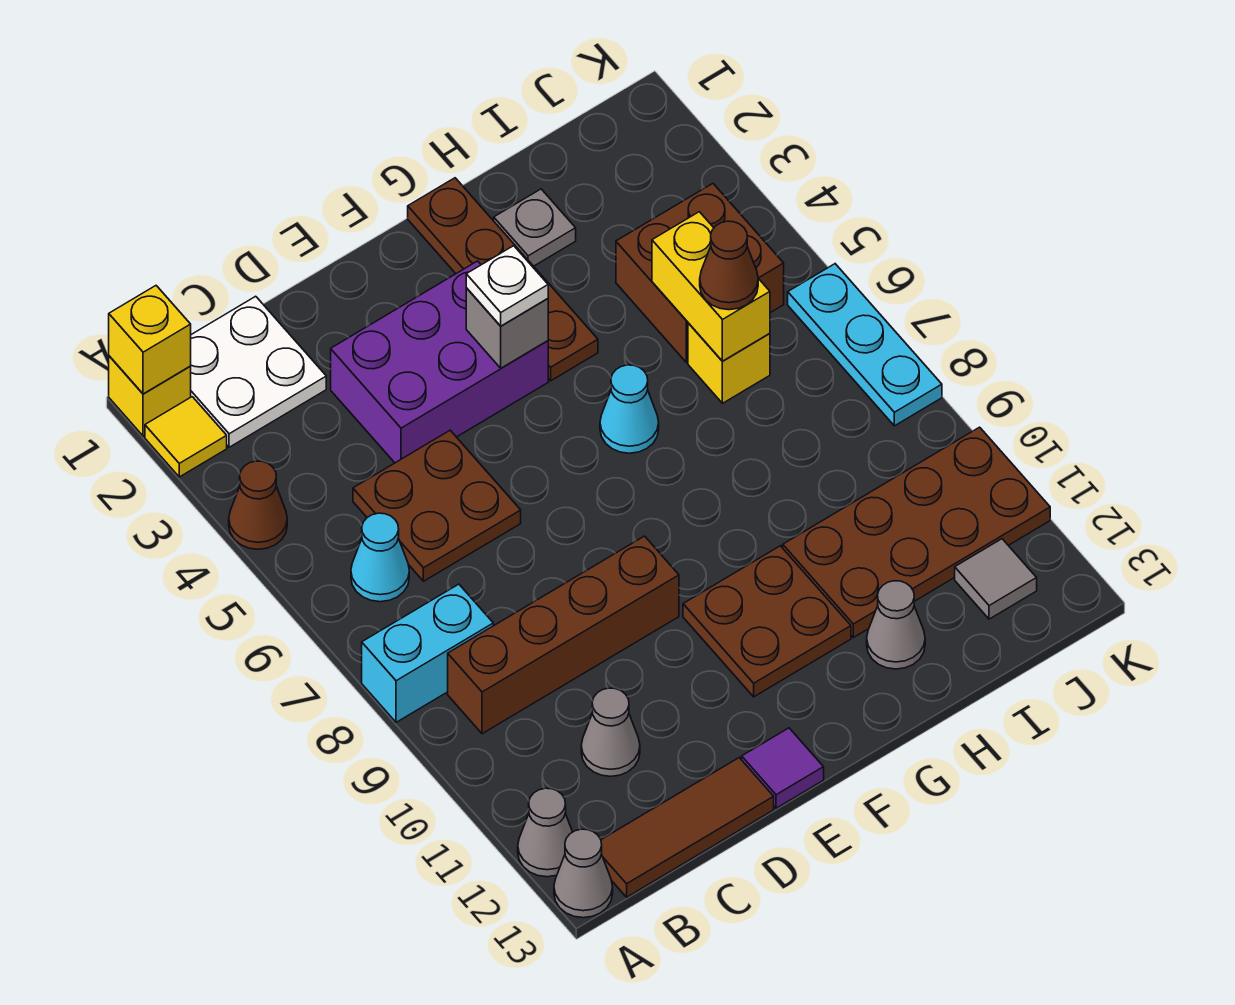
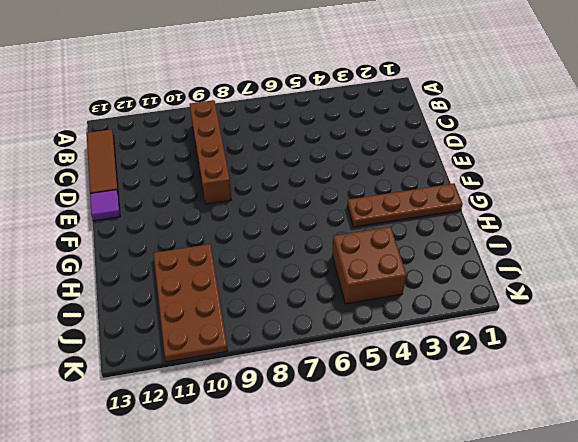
none -> yellow brick A1 level 1
none -> yellow tile A2 level 1
none -> brown cone A4 level 1

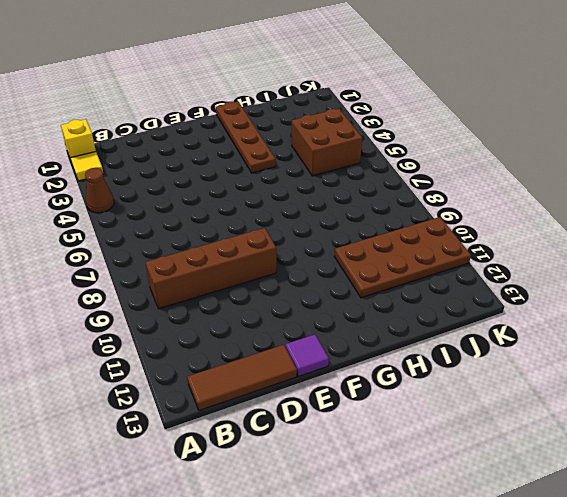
none -> cyan brick A8:B8 level 1
none -> grey cone A12 level 1
none -> grey cone A13 level 1

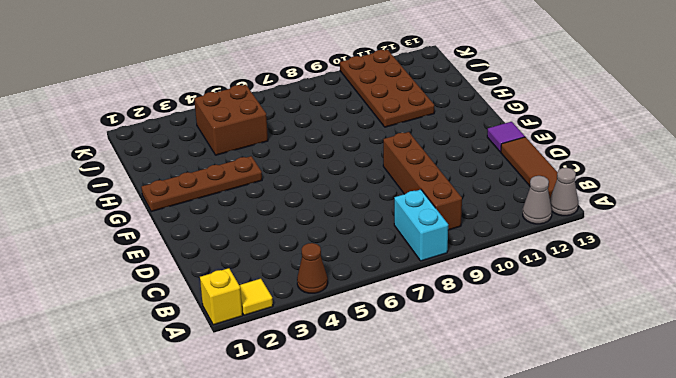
none -> white plate B1:C2 level 1
none -> cyan cone B6 level 1
none -> brown plate C5:D6 level 1

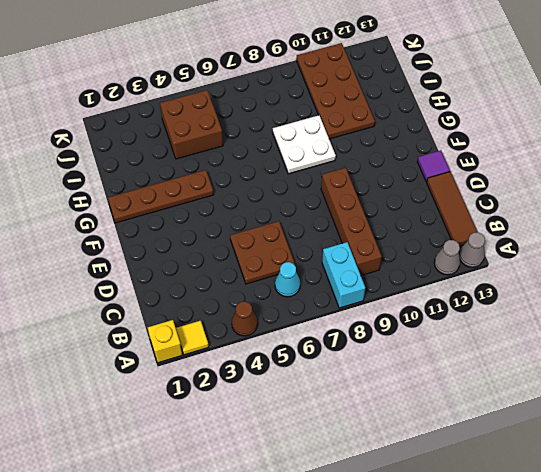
white plate G8:H9 level 1 -> white plate B1:C2 level 1
none -> grey cone C11 level 1
none -> purple brick D3:F4 level 1
none -> brown plate F10:G11 level 1

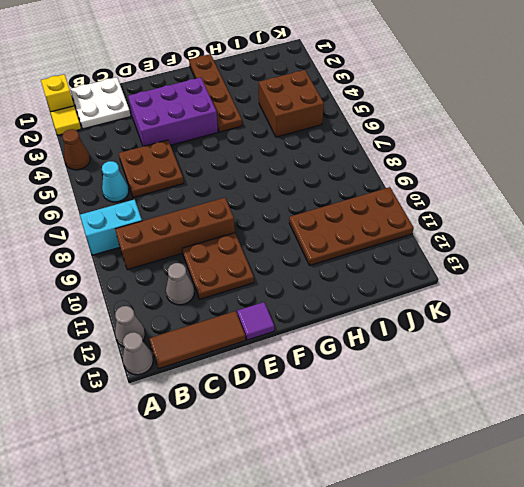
brown plate D10:E11 level 1 -> brown plate F10:G11 level 1
none -> cyan cone G6 level 1
none -> grey plate H2 level 1
none -> grey cone H12 level 1

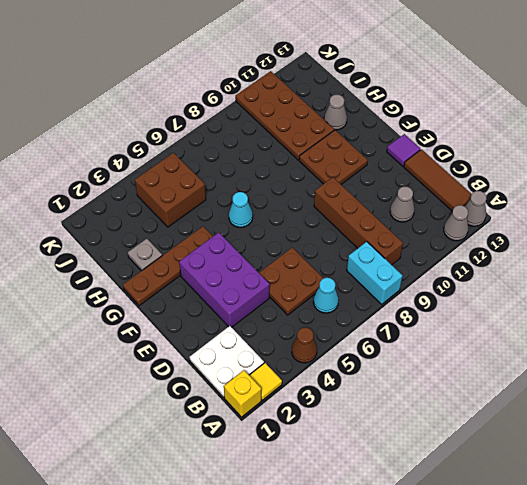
none -> yellow brick I6 level 1
none -> grey tile J12 level 1
none -> cyan plate K6:K8 level 1

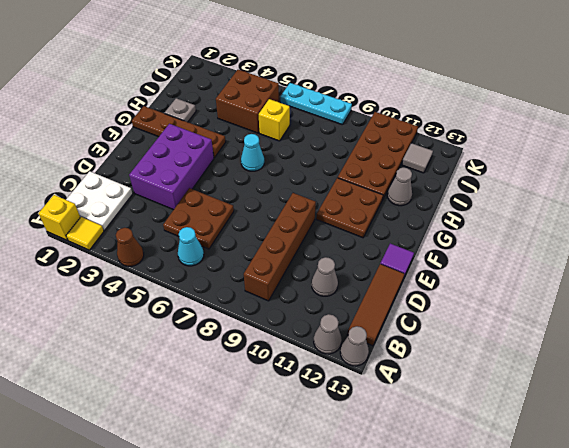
none -> cyan brick A8:B8 level 1
none -> yellow brick A1 level 2
none -> grey brick F4 level 2

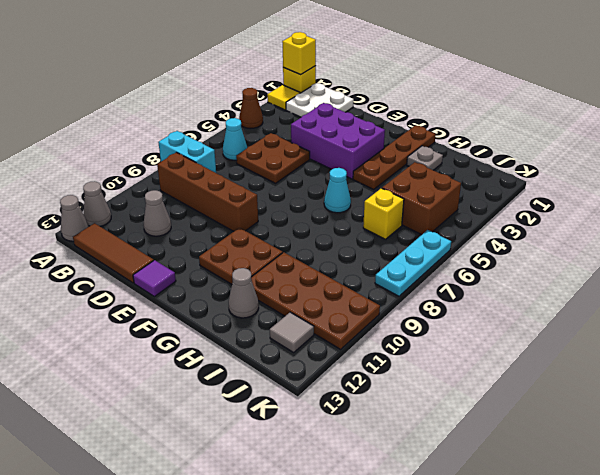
none -> grey brick F4 level 2
none -> yellow brick I5:I6 level 2
none -> white plate F4 level 3

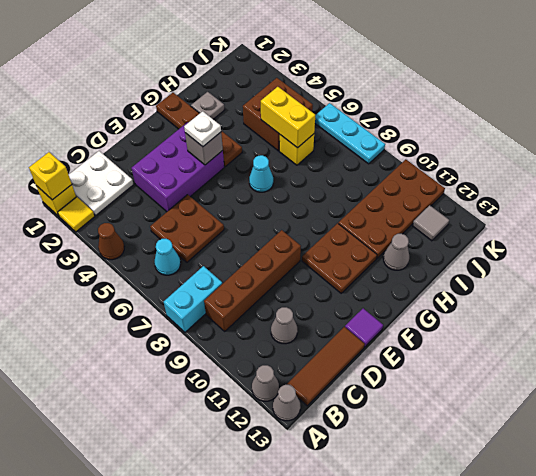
none -> brown cone I6 level 3

